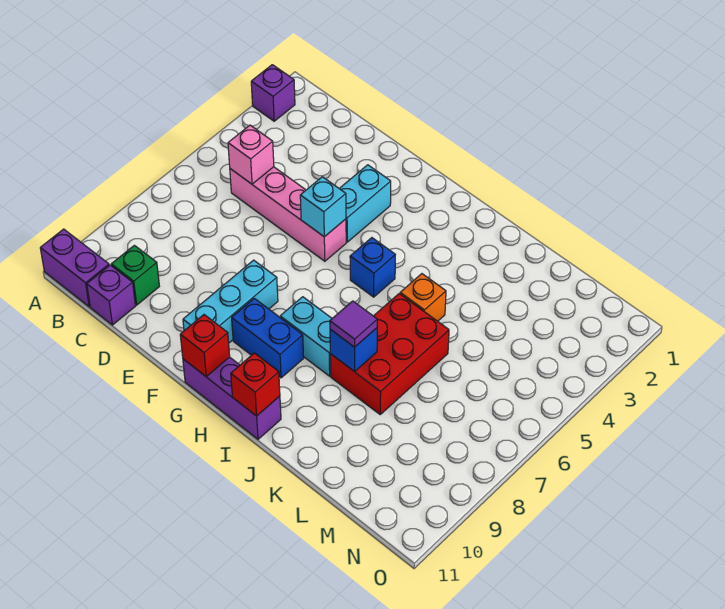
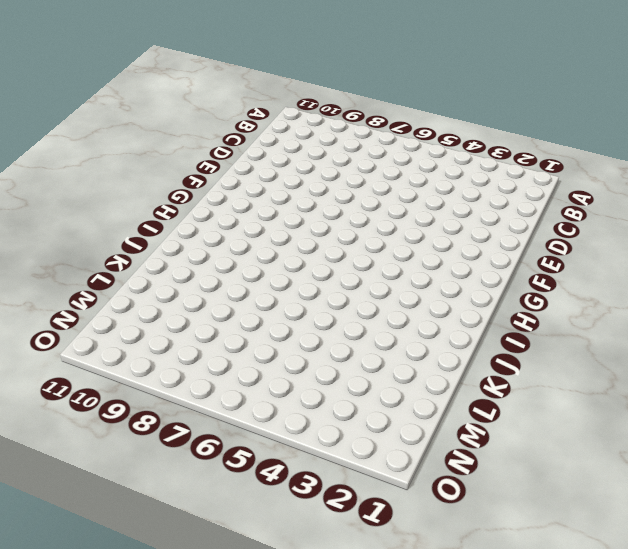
none -> purple brick A2 level 1
none -> purple brick A11:B11 level 1
none -> pink brick C5:F5 level 1

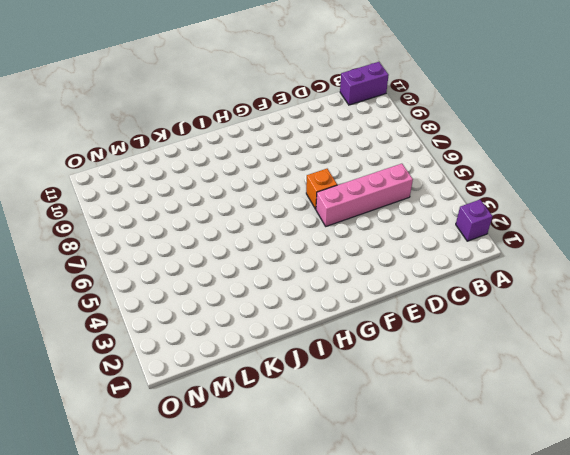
orange brick F6 level 1 -> orange brick J5 level 1
none -> green brick C10 level 1
none -> purple brick C11 level 1
none -> cyan brick F3:F4 level 1

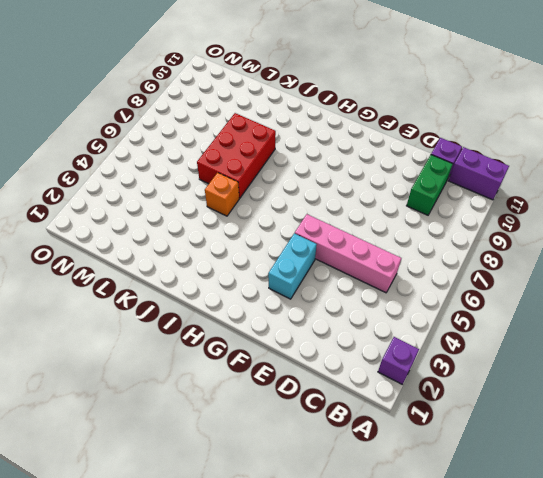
green brick C9:C10 level 1 -> green brick C10 level 1
none -> cyan brick F8:F10 level 1
none -> blue brick G9:H9 level 1
none -> purple brick G11:I11 level 1

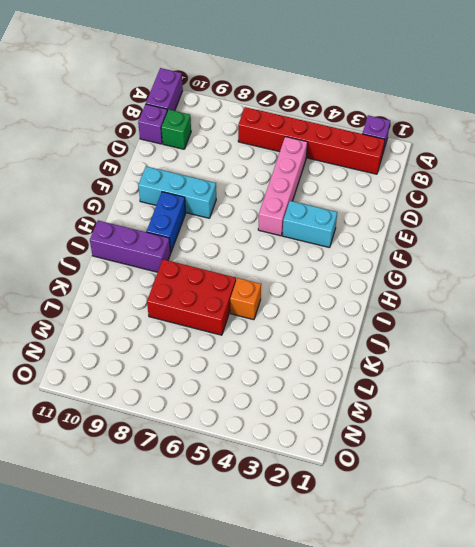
red brick B2:B7 level 1 -> none
purple brick I9:I11 level 1 -> purple brick G11:I11 level 1
none -> blue brick H5 level 1
none -> cyan brick H8:I8 level 1
none -> pink brick C5 level 2

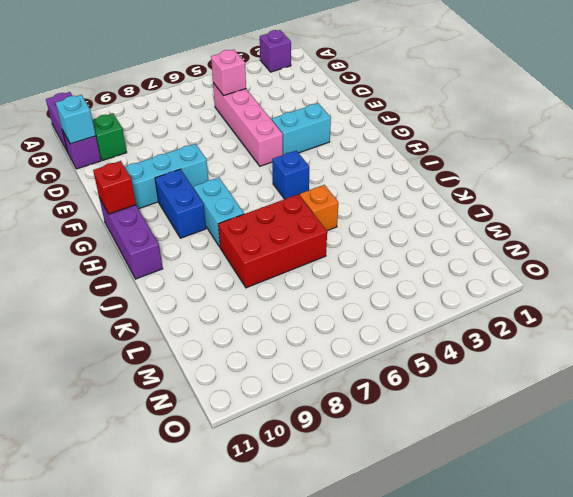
cyan brick C11 level 2 -> cyan brick F5 level 2
none -> red brick I11 level 2
none -> blue brick J8 level 2
none -> purple tile J8 level 3

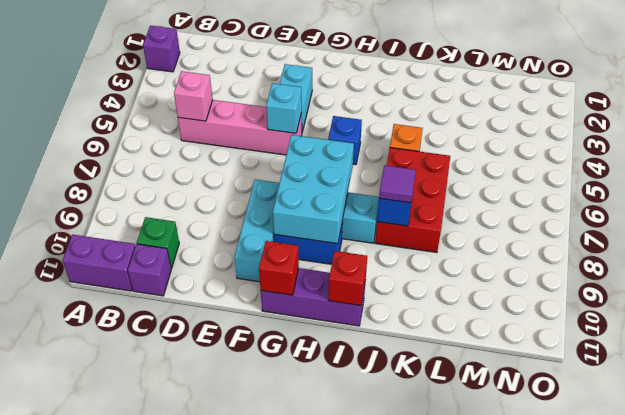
cyan brick G7:H9 level 2 -> none

